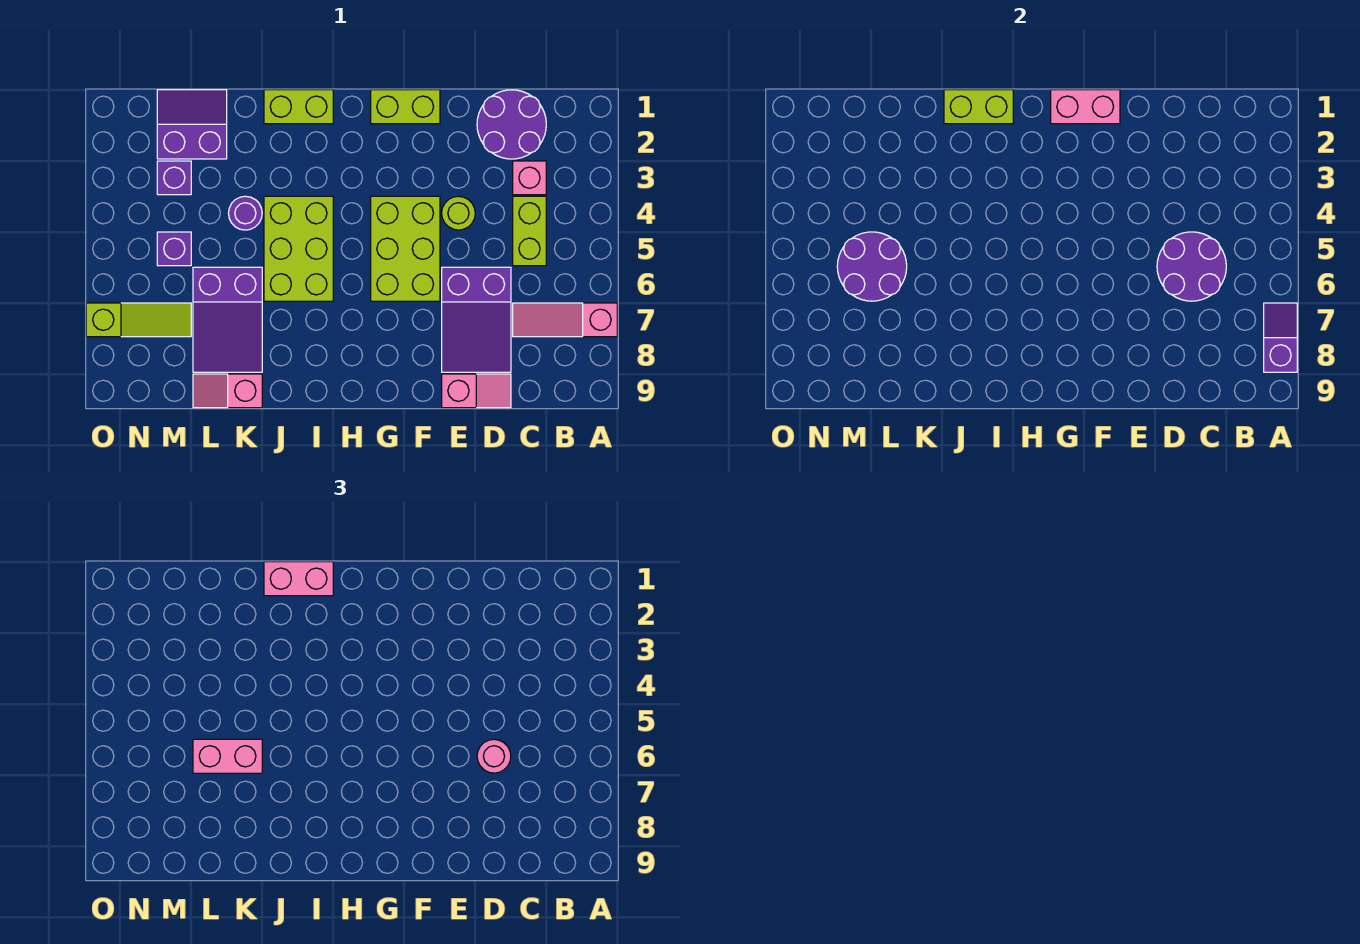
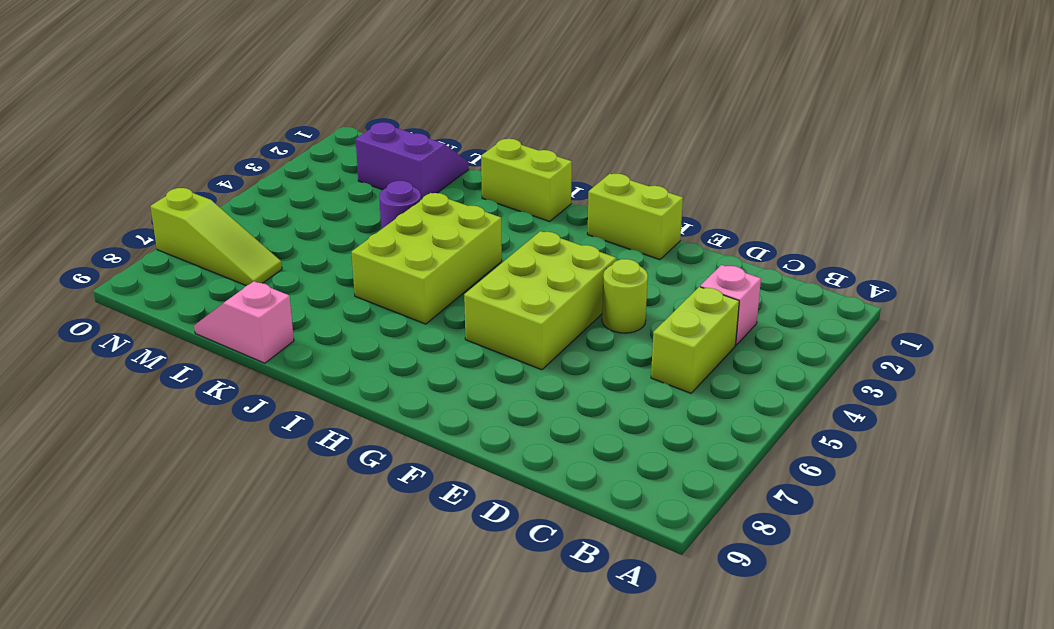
none -> pink slope A7:C7 level 1 top A
none -> purple round brick C1:D2 level 1
none -> purple slope D6:E8 level 1 top 6

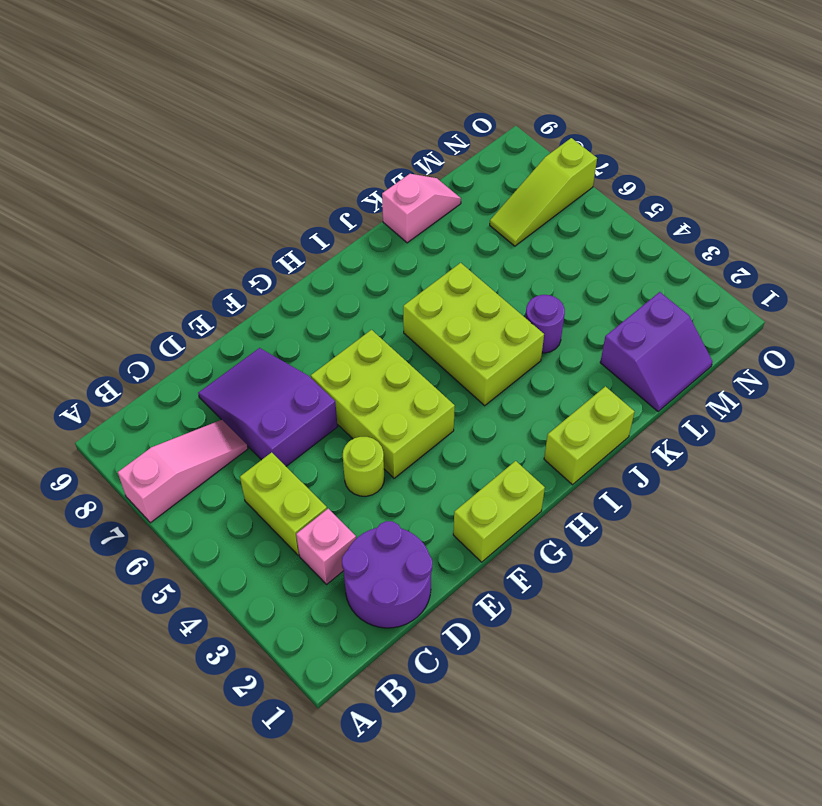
none -> pink slope D9:E9 level 1 top E
none -> purple slope K6:L8 level 1 top 6
none -> purple brick M3 level 1

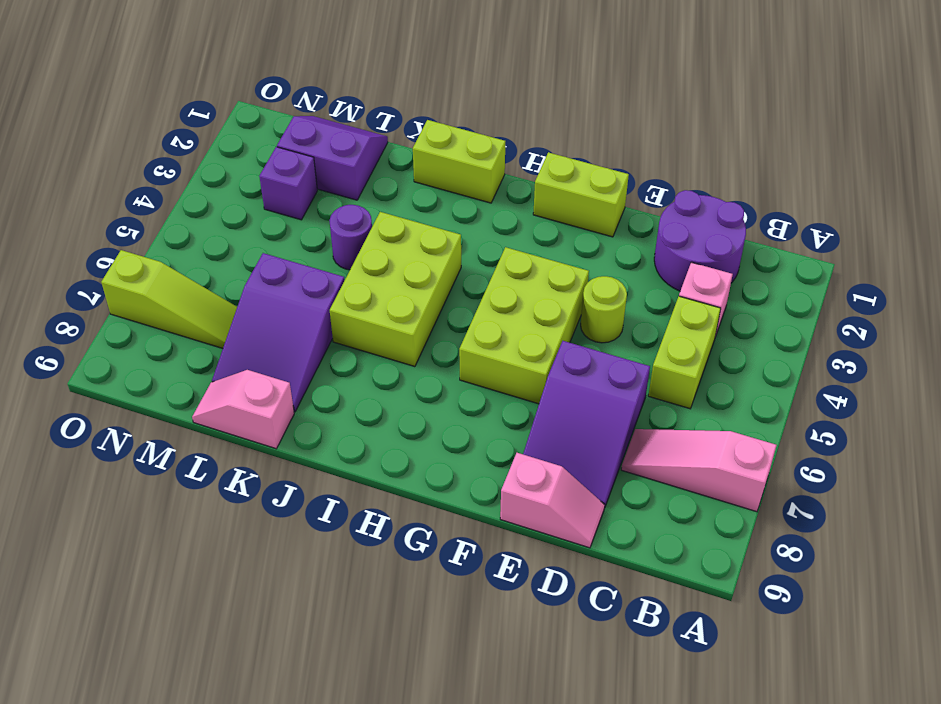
none -> purple brick M5 level 1
none -> purple slope A7:A8 level 2 top 8
none -> purple round brick C5:D6 level 2

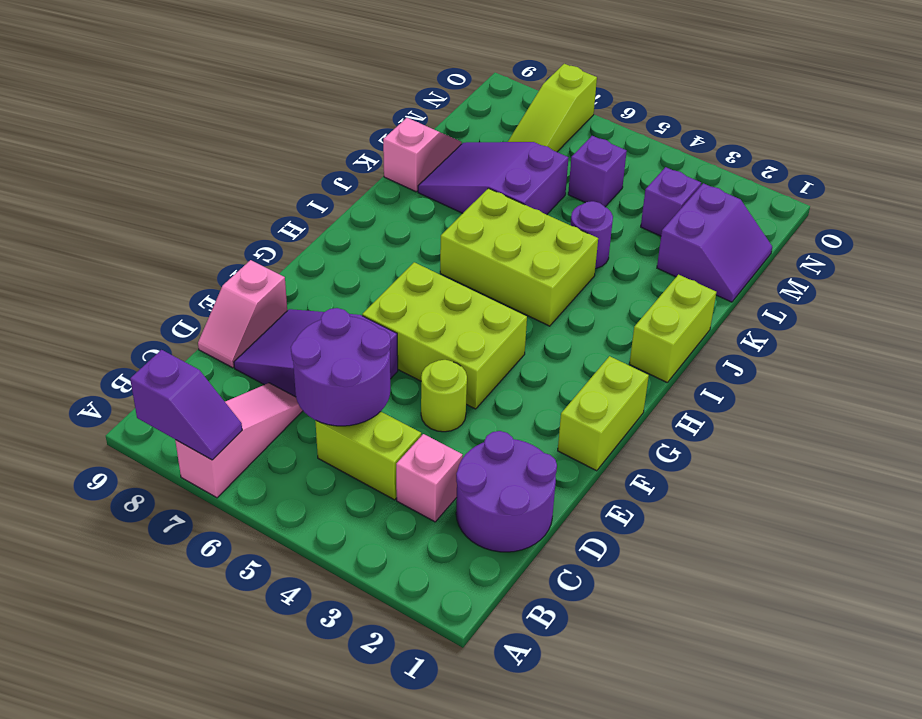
none -> pink brick F1:G1 level 2
none -> lime brick I1:J1 level 2
none -> purple round brick L5:M6 level 2

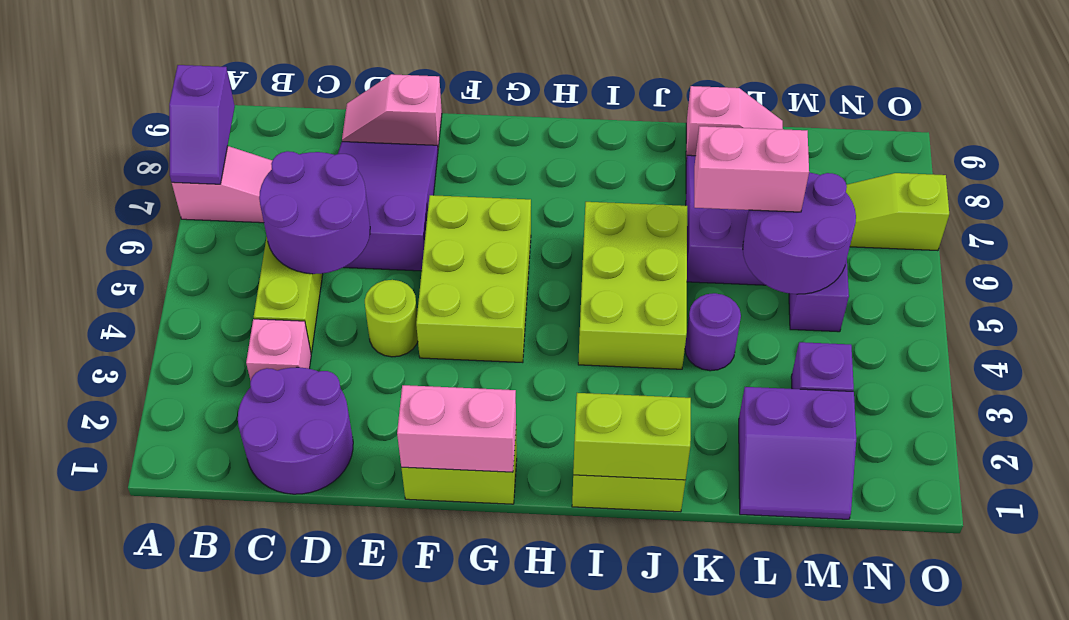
none -> pink round brick D6 level 3
none -> pink brick I1:J1 level 3

